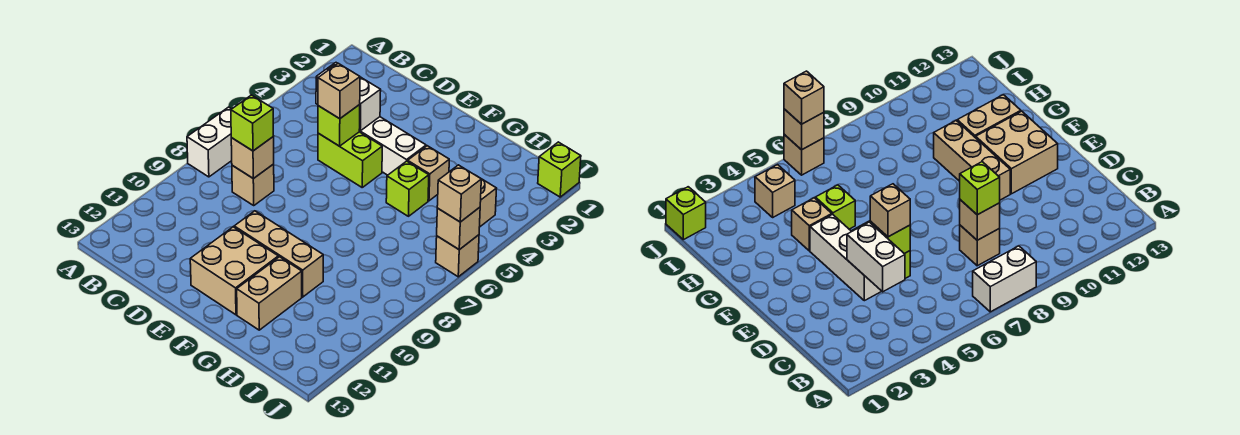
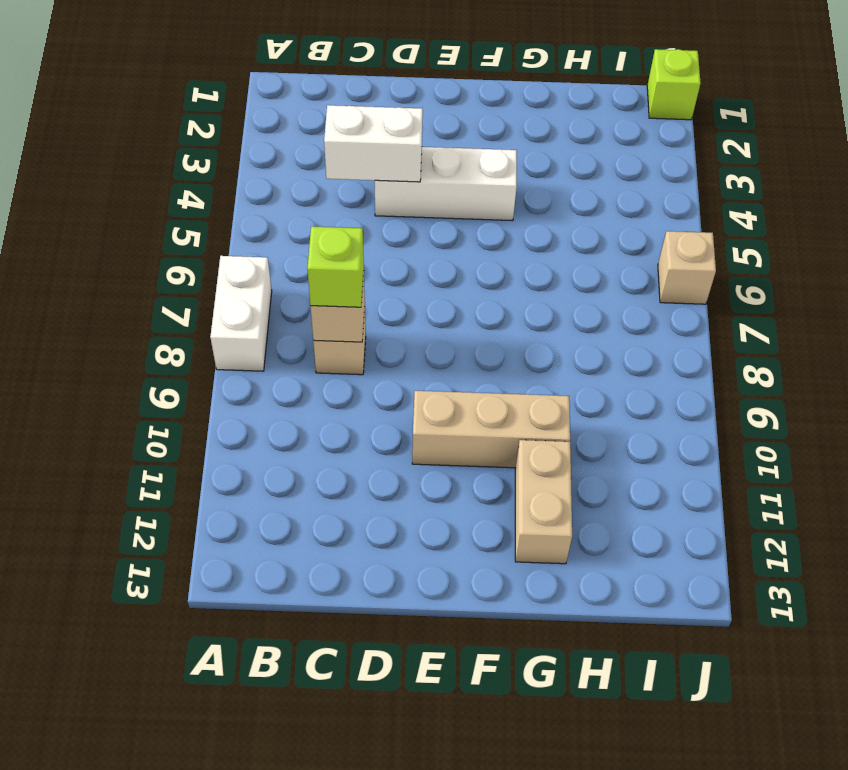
none -> lime brick D5:E5 level 1
none -> tan brick E11:F12 level 1
none -> tan brick G4 level 1

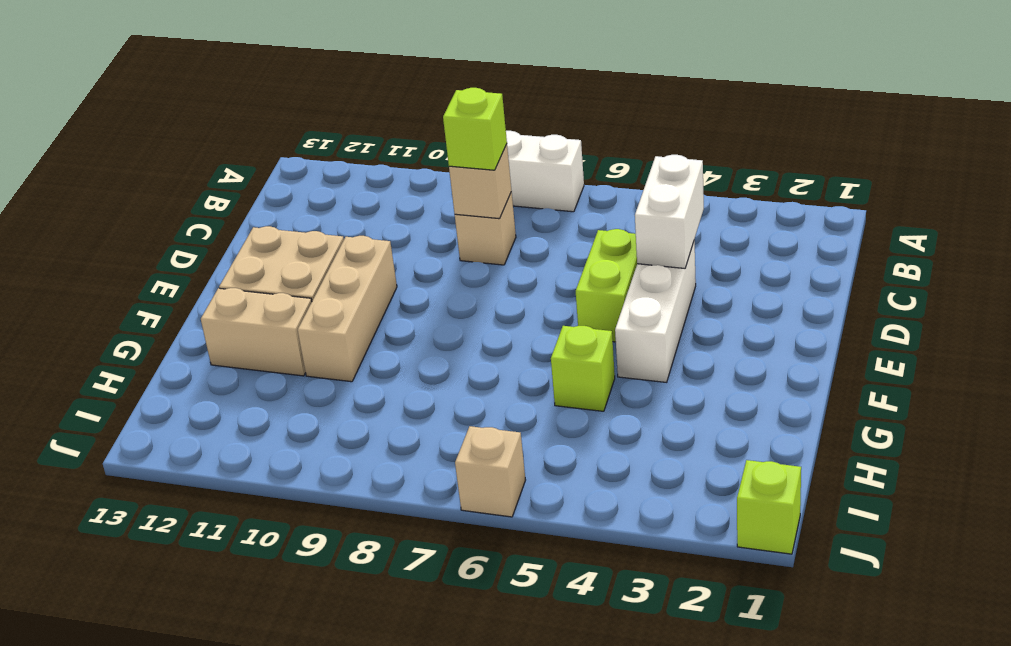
none -> tan brick G4 level 1
none -> tan brick I4 level 1
none -> lime brick D5 level 2

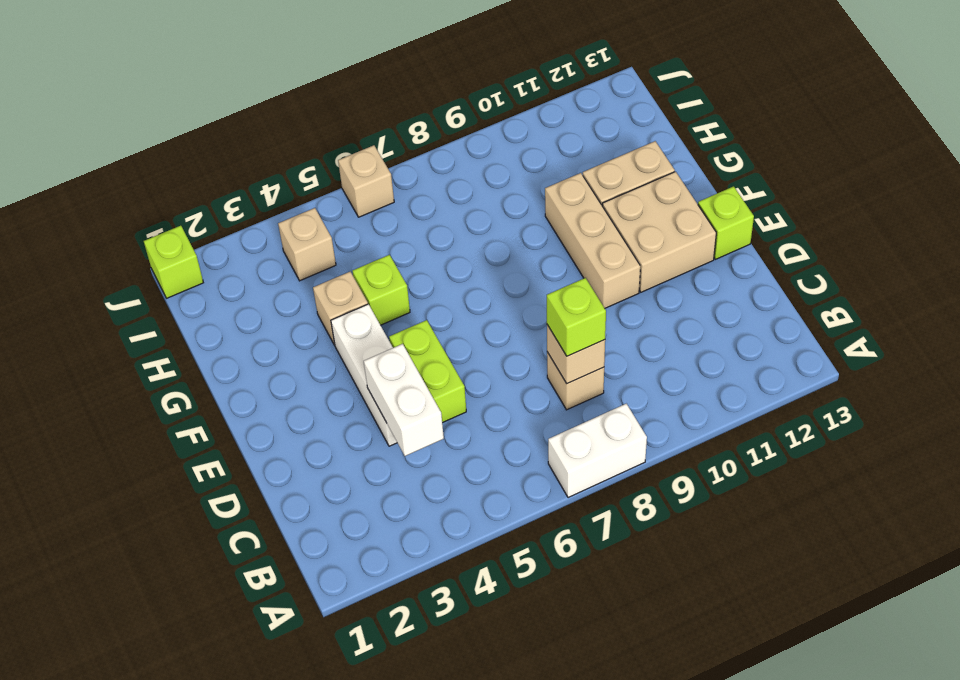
lime brick E13 level 1 -> lime brick D5 level 2
none -> tan brick J6 level 2
none -> tan brick D5 level 3
none -> tan brick J6 level 3

